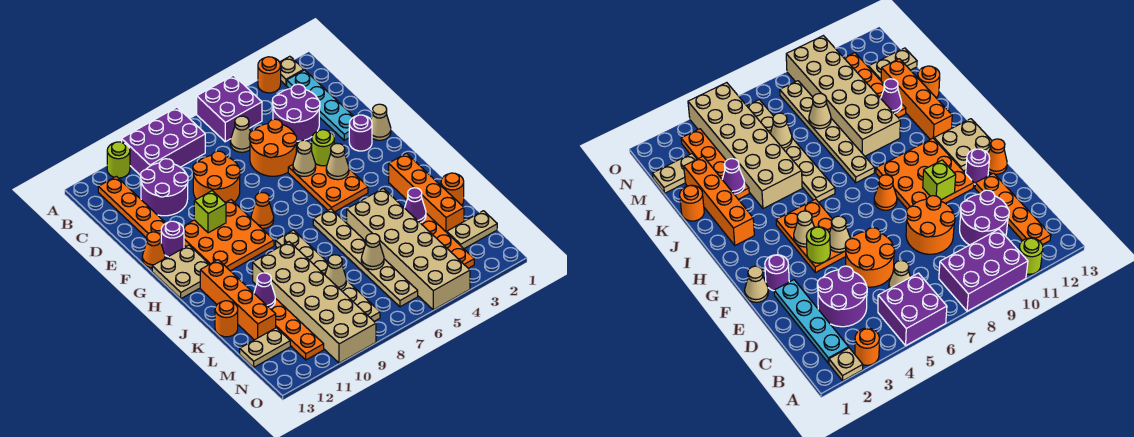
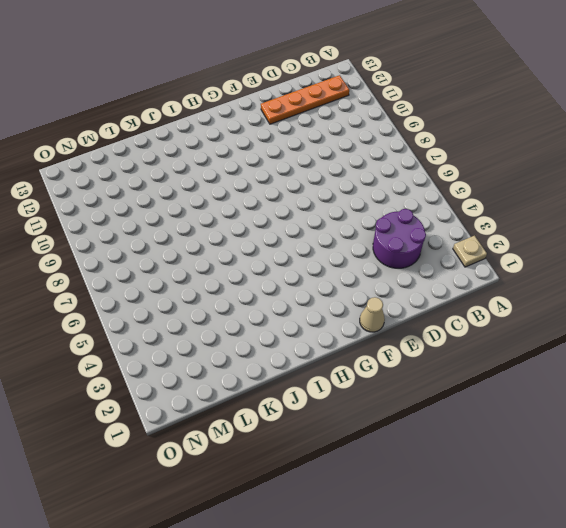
none -> orange round brick A3 level 1
none -> purple brick A5:B6 level 1
none -> purple brick A8:B10 level 1
none -> lime round brick A11 level 1

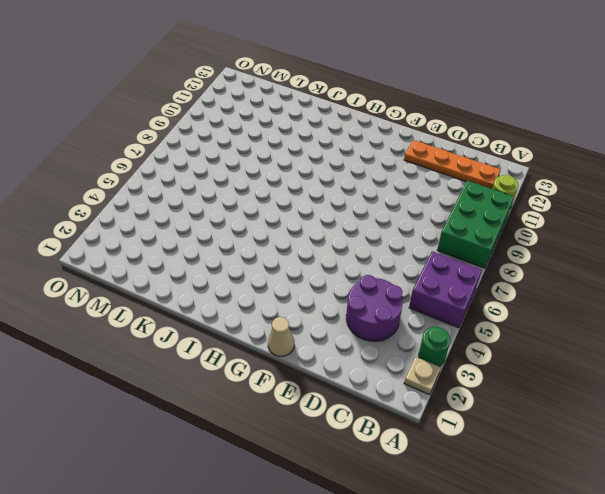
green round brick A3 level 1 -> orange round brick A3 level 1
green brick A8:B10 level 1 -> purple brick A8:B10 level 1
none -> cyan plate B2:E2 level 1
none -> tan cone C6 level 1
none -> purple round brick C10:D11 level 1
none -> orange round brick D5:E6 level 1

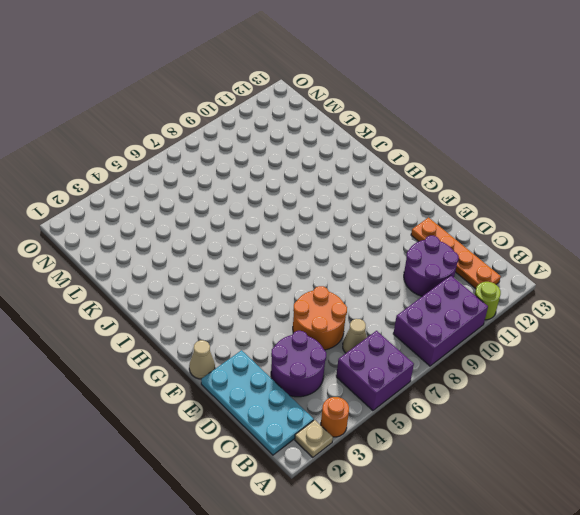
cyan plate B1:E2 level 1 -> cyan plate B2:E2 level 1
none -> orange round brick D8:E9 level 1
none -> purple round brick F2 level 1
none -> orange plate F4:H5 level 1
none -> orange plate F9:H11 level 1

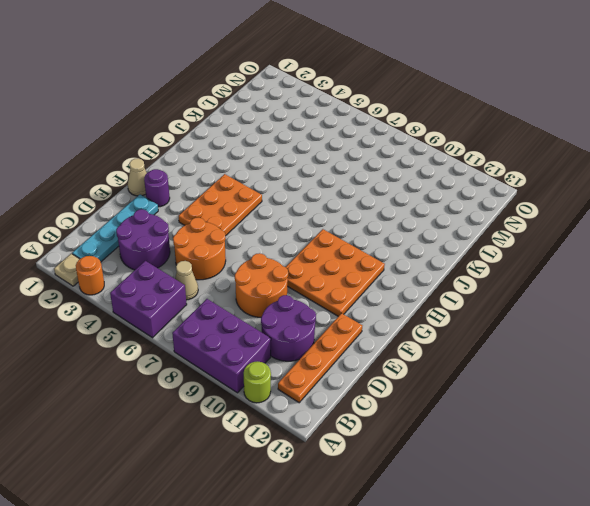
none -> purple round brick F12 level 1
none -> orange cone F13 level 1
none -> orange cone G8 level 1
none -> tan plate G12:H13 level 1

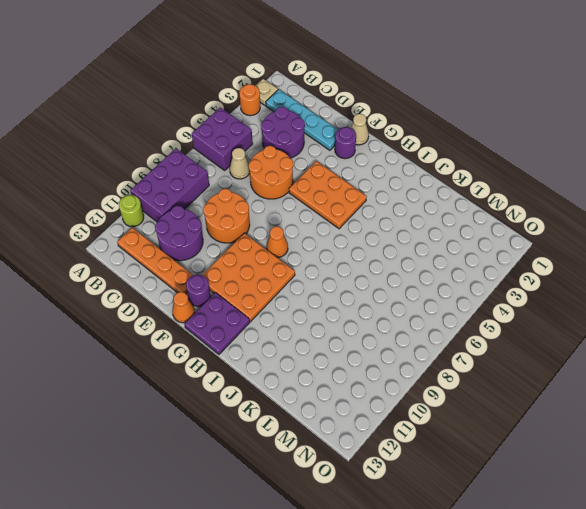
purple plate G12:H13 level 1 -> tan plate G12:H13 level 1
none -> orange brick I2:L2 level 1
none -> tan plate I6:N6 level 1
none -> tan plate I8:N8 level 1
none -> orange brick I12:L12 level 1

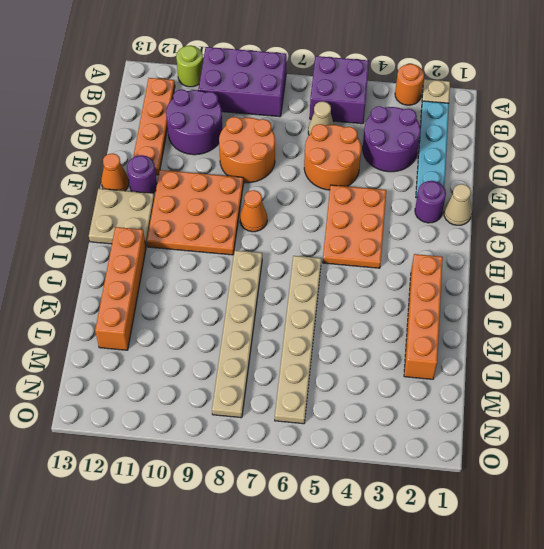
none -> tan brick J4:O5 level 1
none -> tan brick J9:O10 level 1
none -> orange round brick K1 level 1
none -> orange plate K3:N3 level 1

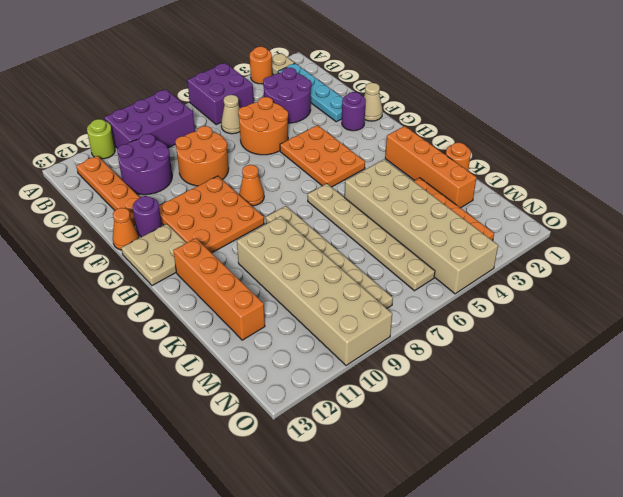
none -> orange plate K11:N11 level 1
none -> orange round brick K13 level 1
none -> tan plate M1:M2 level 1
none -> tan plate M12:M13 level 1

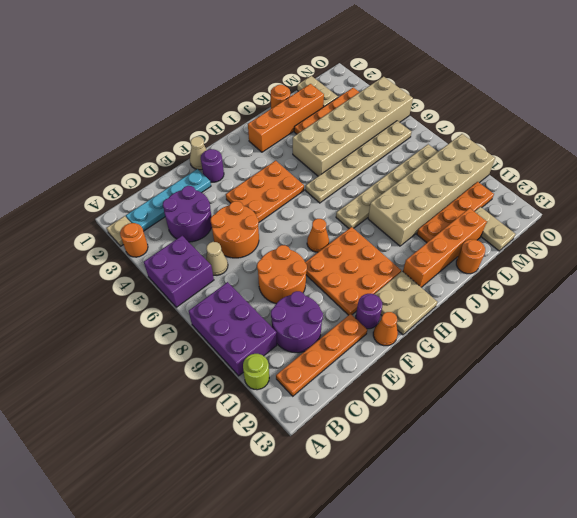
none -> lime round brick F4 level 2
none -> tan cone F5 level 2
none -> lime brick F10 level 2
none -> tan cone G4 level 2

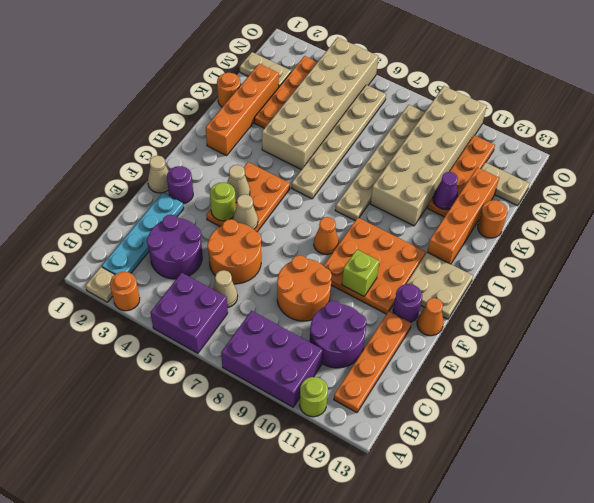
none -> purple cone K3 level 2
none -> tan cone L6 level 2
none -> tan cone L8 level 2

